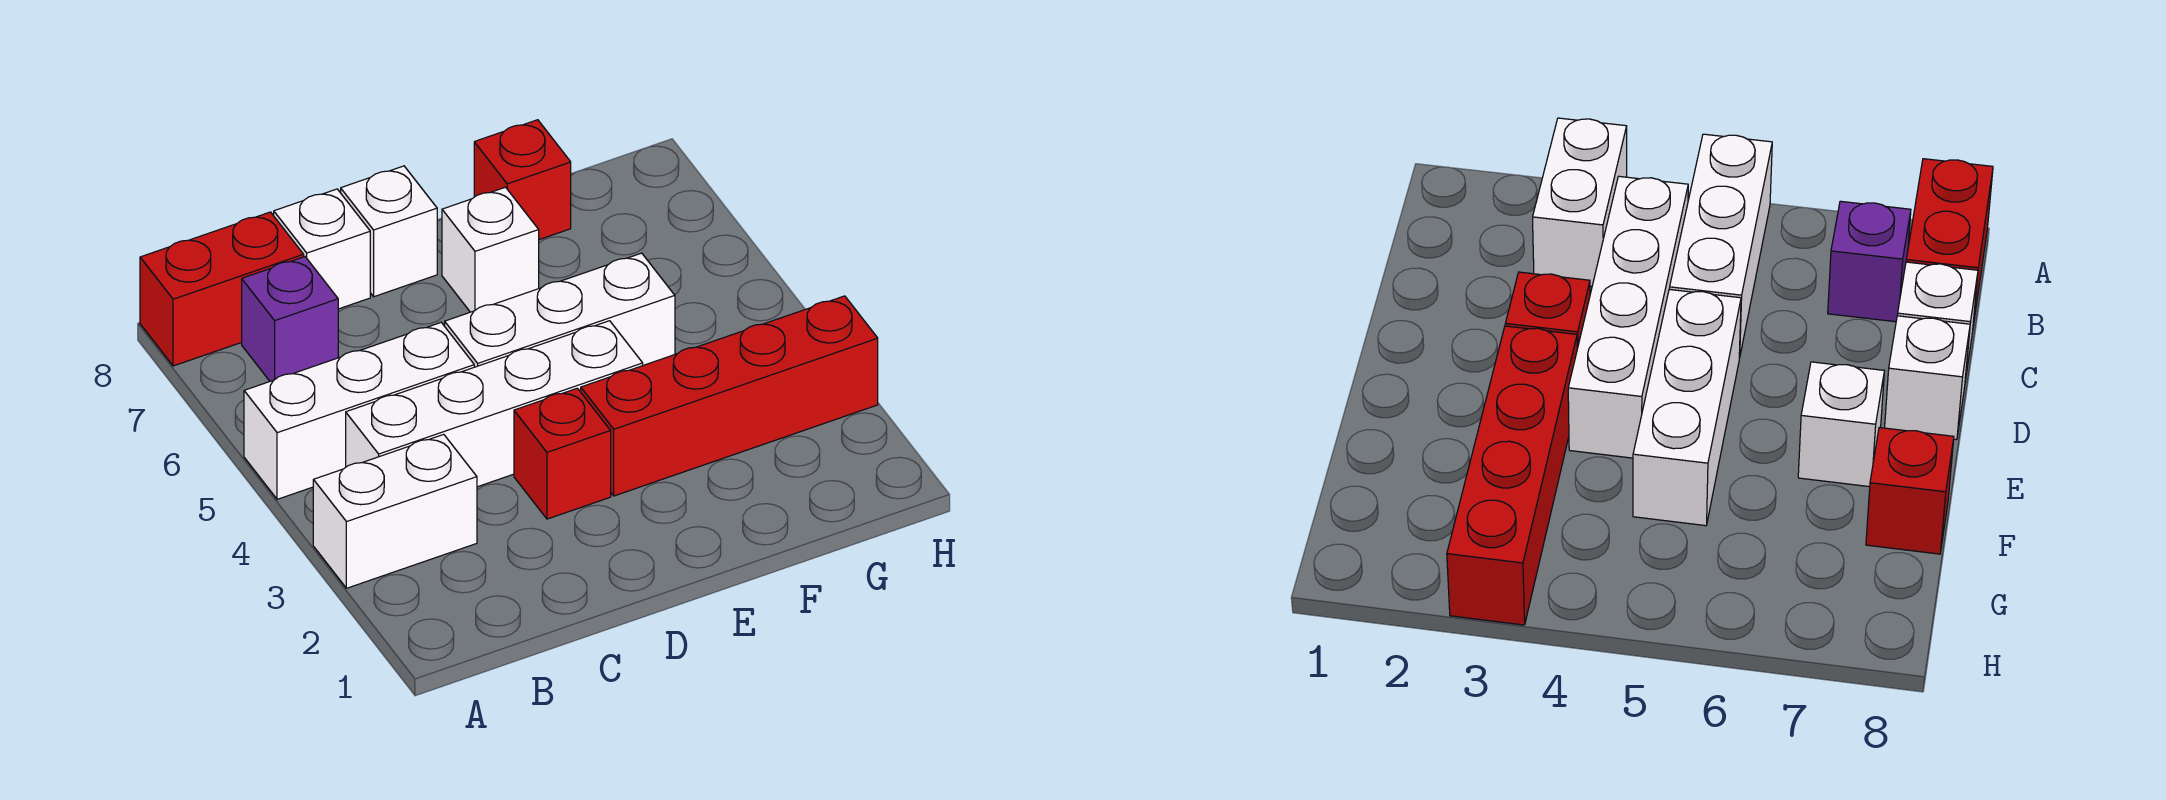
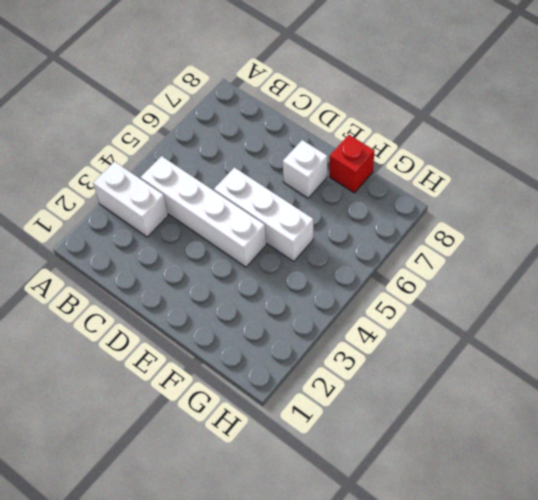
none -> white brick A5:C5 level 1
none -> red brick A8:B8 level 1
none -> purple brick B7 level 1

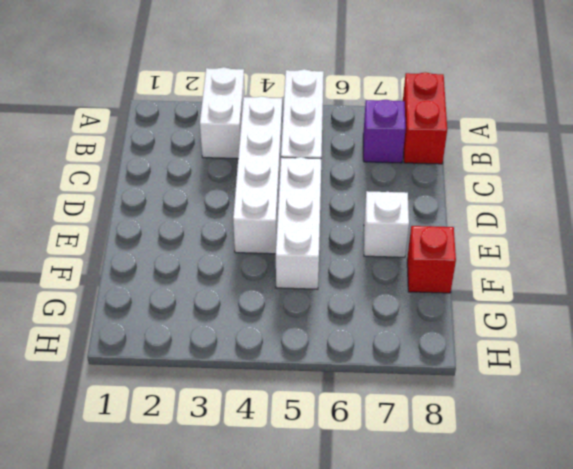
none -> white brick C8 level 1
none -> red brick D3 level 1
none -> white brick D8 level 1

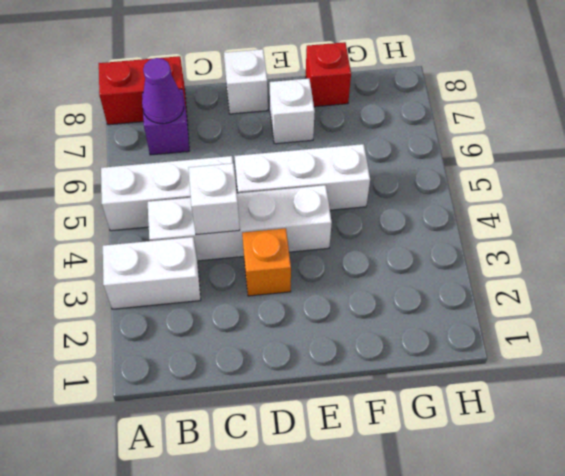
purple cone B7 level 2 -> none
white brick C4 level 2 -> white brick C8 level 1
orange brick D3 level 1 -> red brick D3 level 1
none -> red brick E3:H3 level 1

